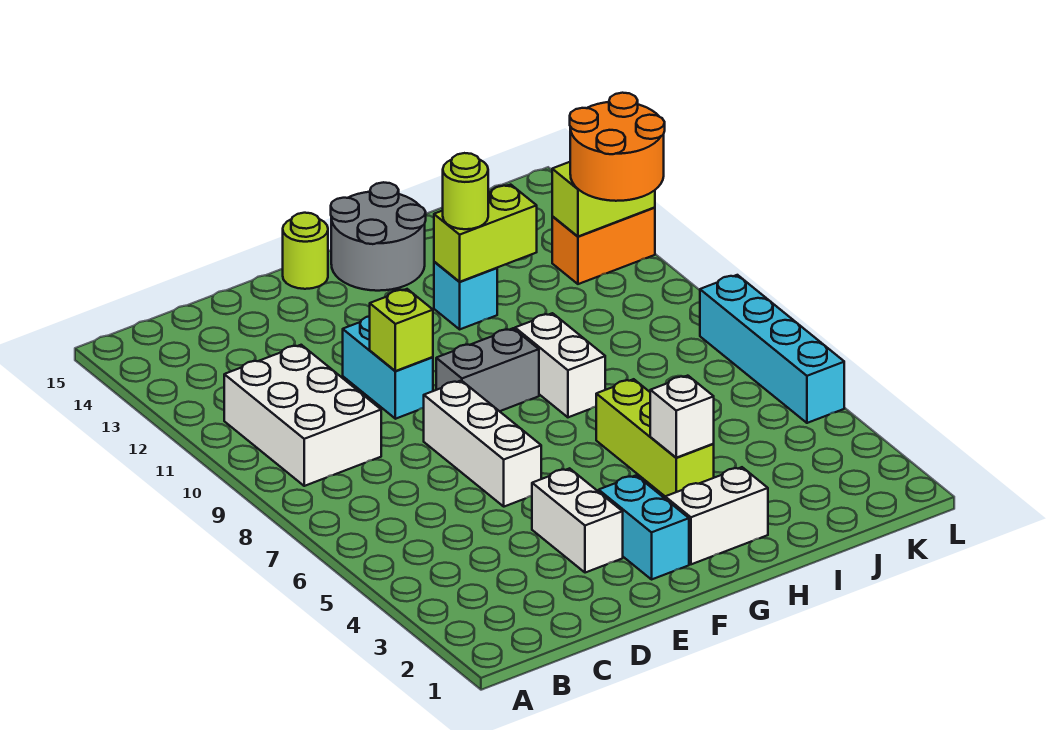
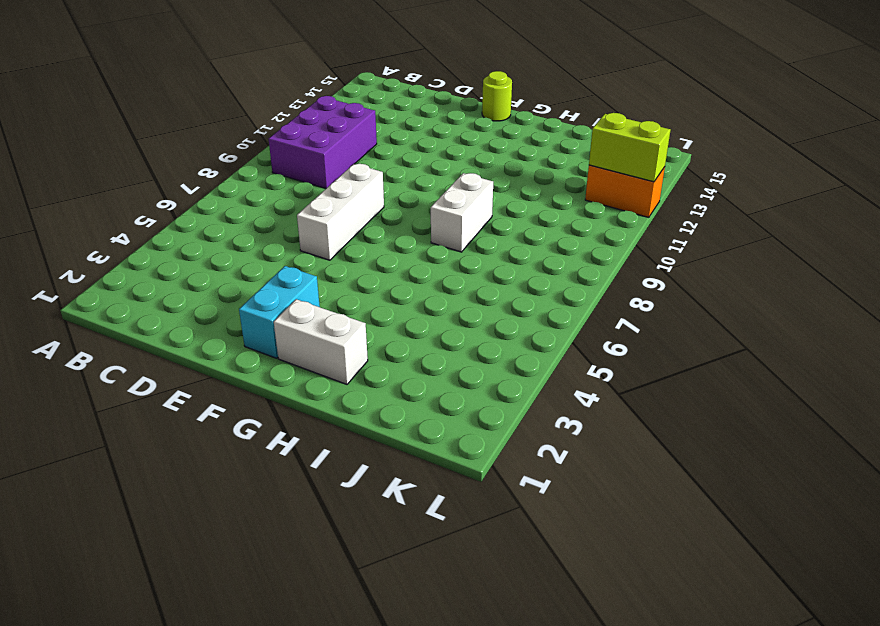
purple brick B9:C11 level 1 -> white brick B9:C11 level 1
none -> white brick E3:E4 level 1
none -> cyan brick E10:E11 level 1
none -> grey brick F9:G9 level 1

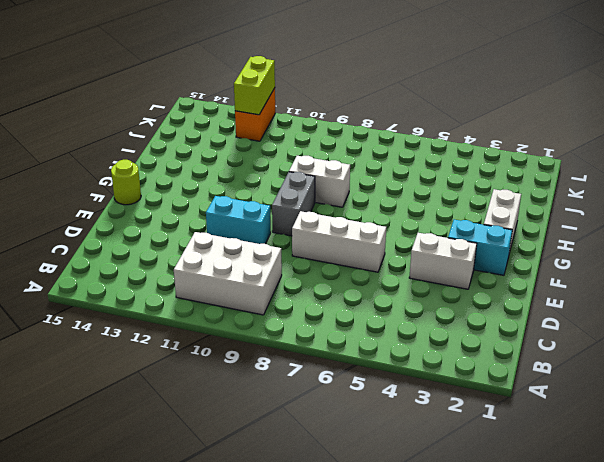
none -> grey round brick G14:H15 level 1
none -> lime brick H4:H6 level 1
none -> cyan brick H12 level 1

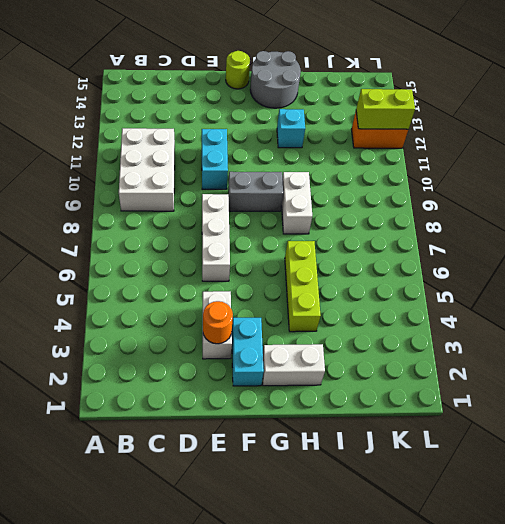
orange round brick E3 level 2 -> none
none -> cyan brick L5:L8 level 1
none -> lime brick E10 level 2
none -> white brick H4 level 2

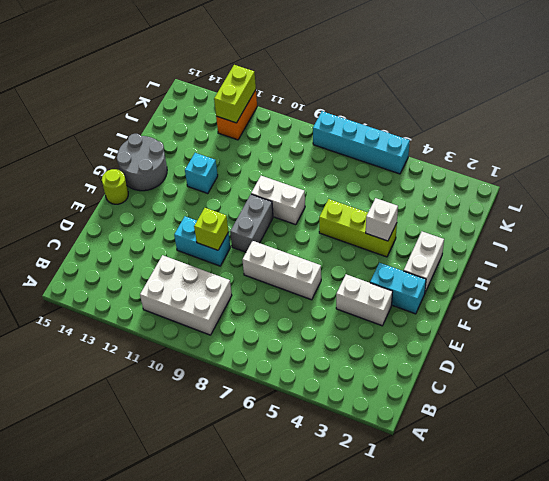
none -> lime brick H12:I12 level 2
none -> lime round brick H12 level 3
none -> orange round brick K11:L12 level 3

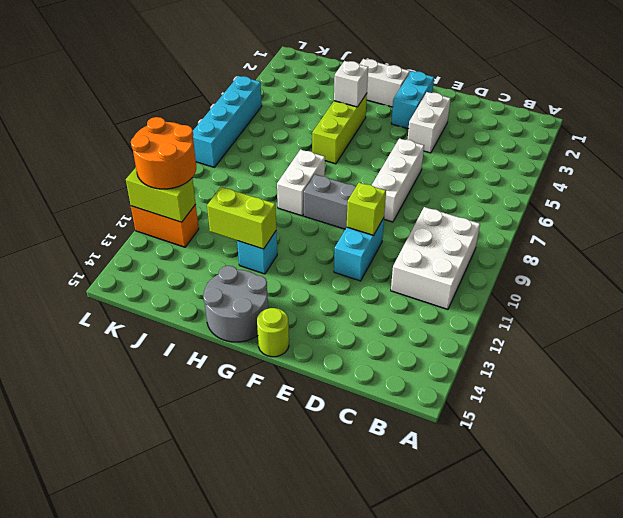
none -> lime round brick H12 level 3

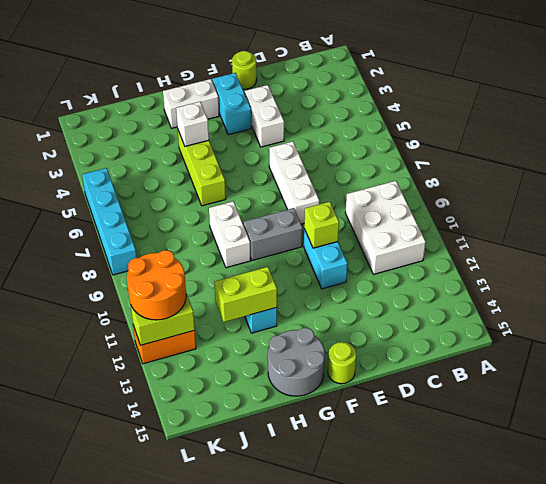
lime round brick E1 level 1 -> lime round brick H12 level 3

